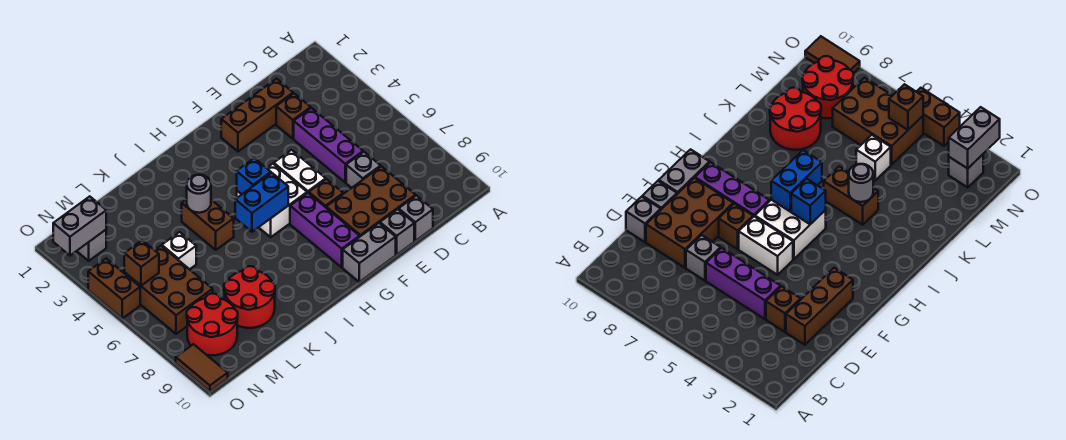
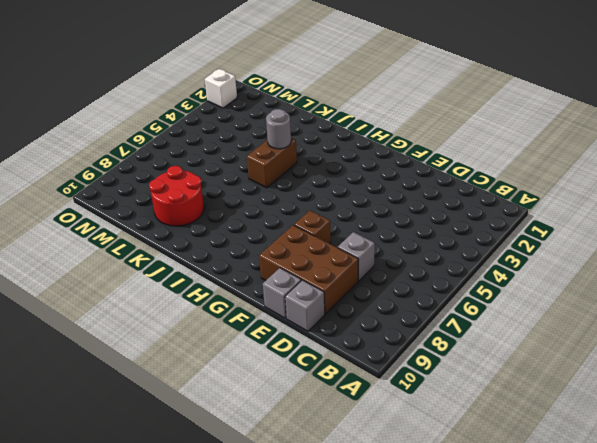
white brick O2 level 1 -> white brick L5 level 1
none -> brown brick D2:F2 level 1
none -> brown brick D3 level 1
none -> purple brick D4:D6 level 1

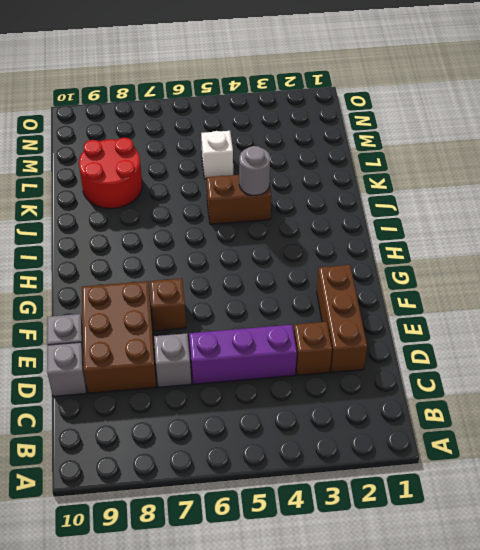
none -> white brick F5:F6 level 1
none -> grey brick F10:G10 level 1
none -> white brick G5:H6 level 1

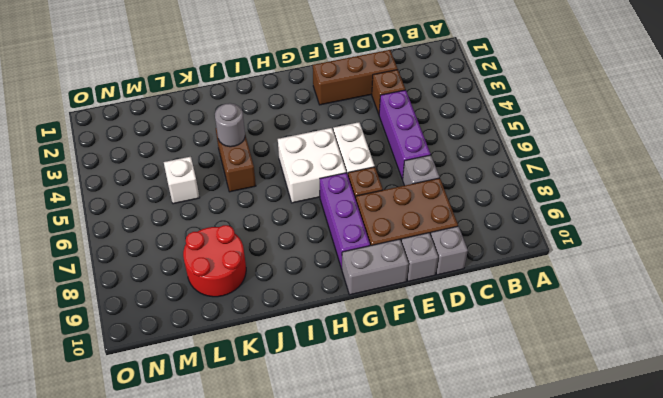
none -> brown brick M5:N7 level 1
none -> red round brick M8:N9 level 1
none -> grey brick N2 level 1

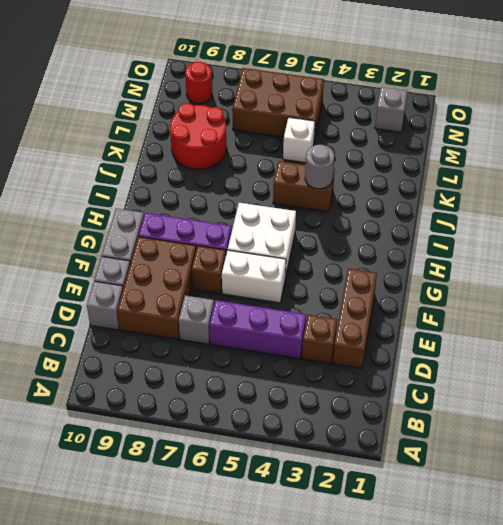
red round brick N9 level 1 -> red round brick M8:N9 level 1
none -> brown brick O4:O5 level 1
none -> brown tile O9:O10 level 1
none -> blue brick H5 level 2

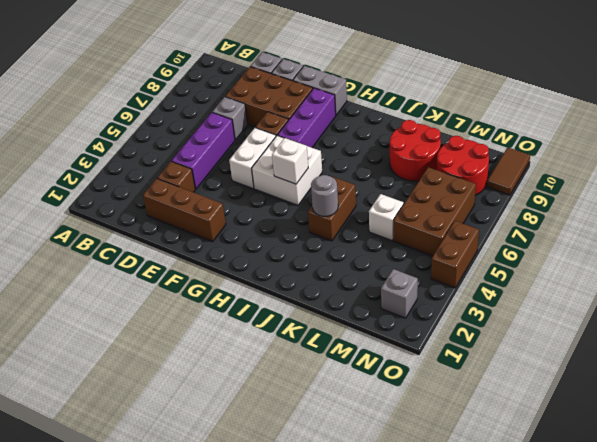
white brick H5 level 2 -> blue brick H5 level 2
none -> blue brick H6:I6 level 2
none -> grey brick N2:O2 level 2
none -> brown brick N5 level 2

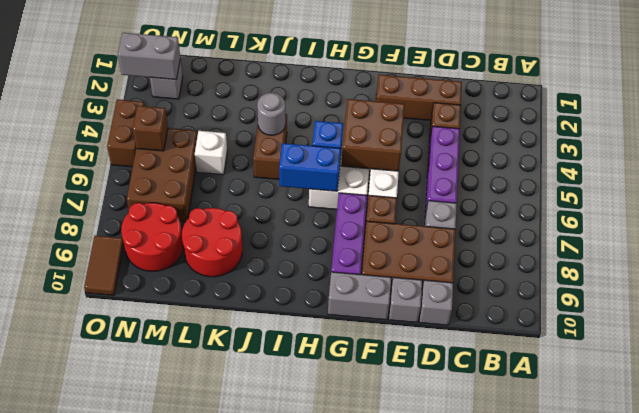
brown brick F4:G5 level 2 -> none

